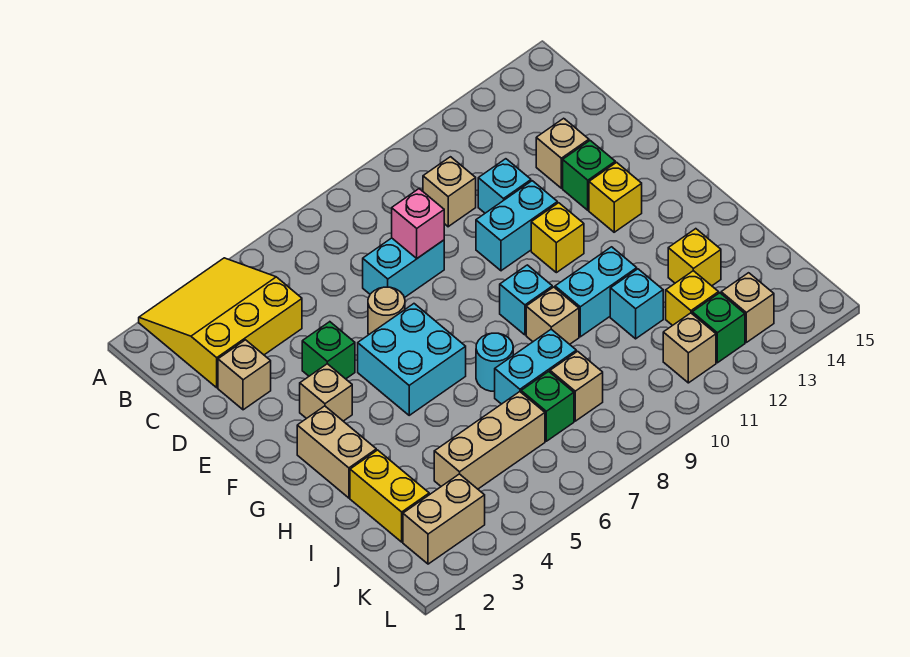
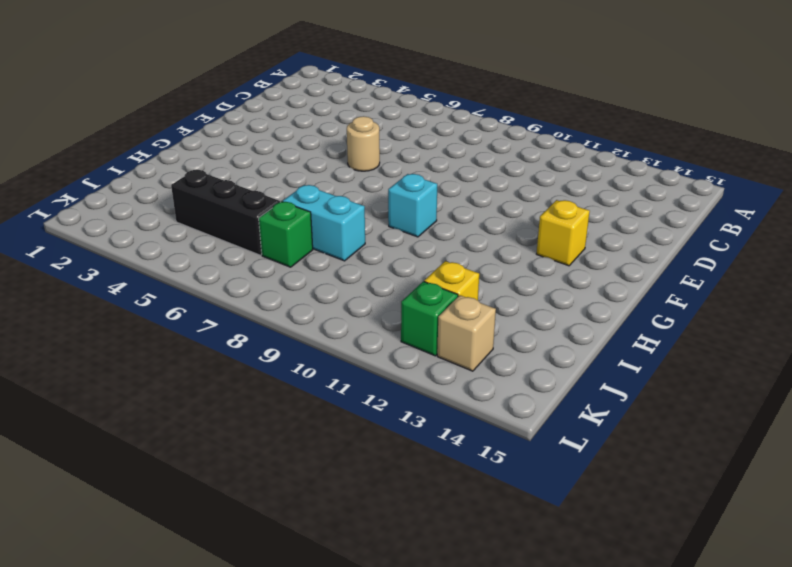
black brick J4:J6 level 1 -> tan brick J4:J6 level 1
none -> yellow slope A2:C4 level 1 top C
none -> tan brick C10 level 1
none -> tan brick D2 level 1
none -> cyan brick D7:D8 level 1

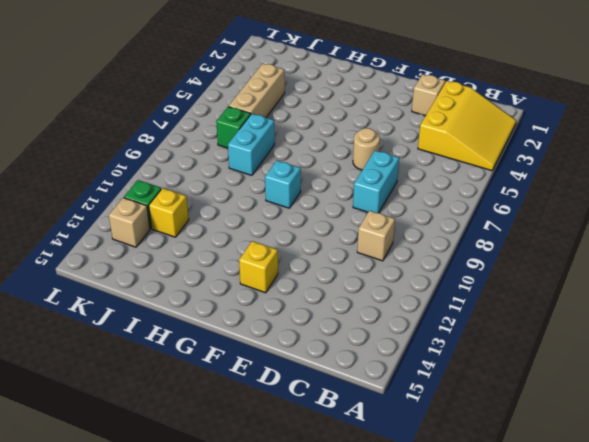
none -> cyan brick D11 level 1
none -> tan brick D13 level 1
none -> green brick E4 level 1
none -> cyan brick E10:E11 level 1

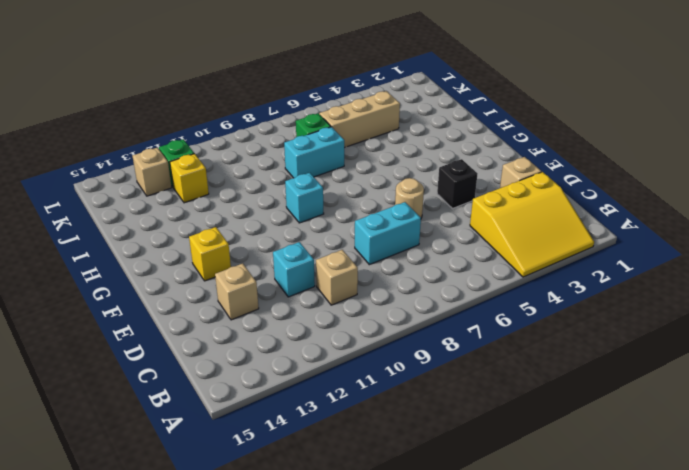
black brick E4 level 1 -> green brick E4 level 1
none -> cyan brick E10:E11 level 1
none -> green brick E13 level 1
none -> tan brick F3 level 1
none -> cyan brick F5:G6 level 1

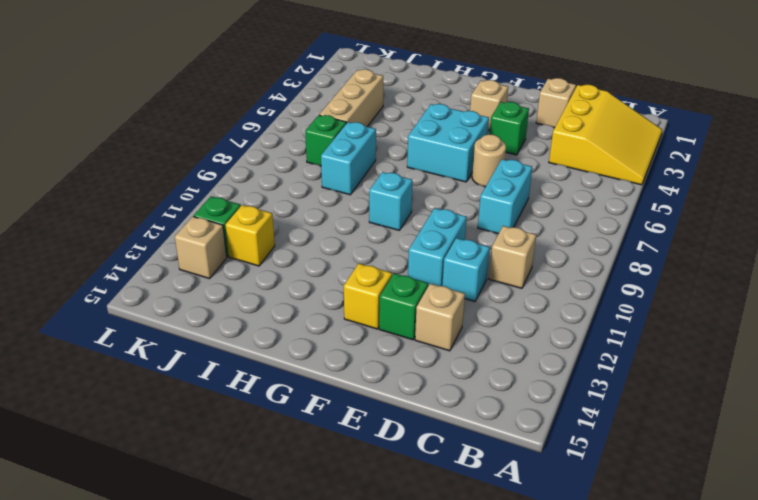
none -> yellow brick F11 level 1
none -> tan brick G2:H2 level 1
none -> cyan round brick H7 level 1
none -> tan brick H9 level 1

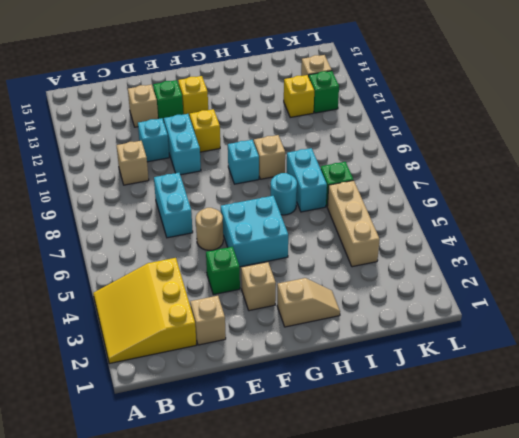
tan slope G2:H2 level 1 top G -> tan brick G2:H2 level 1
none -> cyan brick H10:H11 level 1
none -> yellow brick I2:J2 level 1
none -> cyan brick I11 level 1
none -> yellow brick I13 level 1

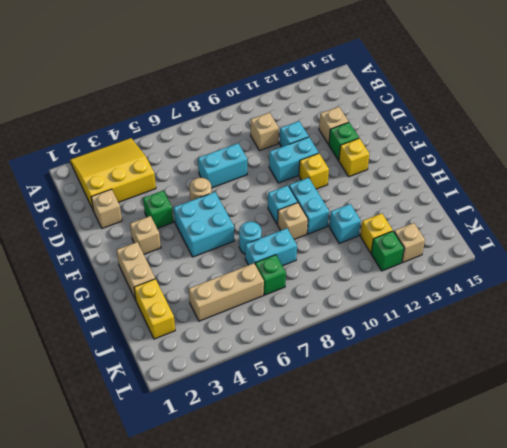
cyan brick G10:H10 level 1 -> cyan brick H10:H11 level 1
none -> yellow brick I13 level 1
none -> tan brick J8 level 1
none -> tan brick K2:K3 level 1
none -> tan brick K11 level 1

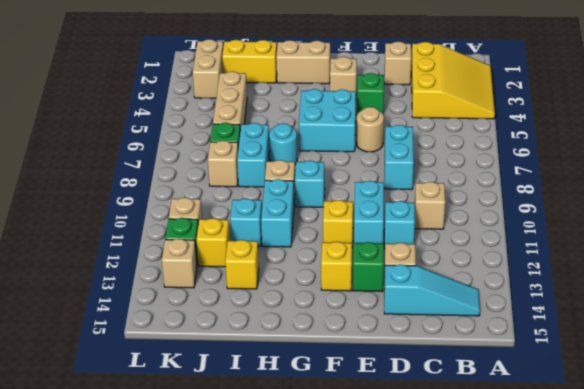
cyan slope B14:D14 level 1 top D -> none
none -> pink brick D8 level 2

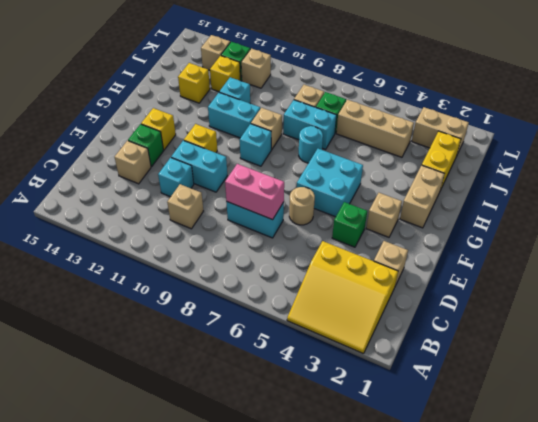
pink brick D7:D8 level 2 -> pink brick D8 level 2

